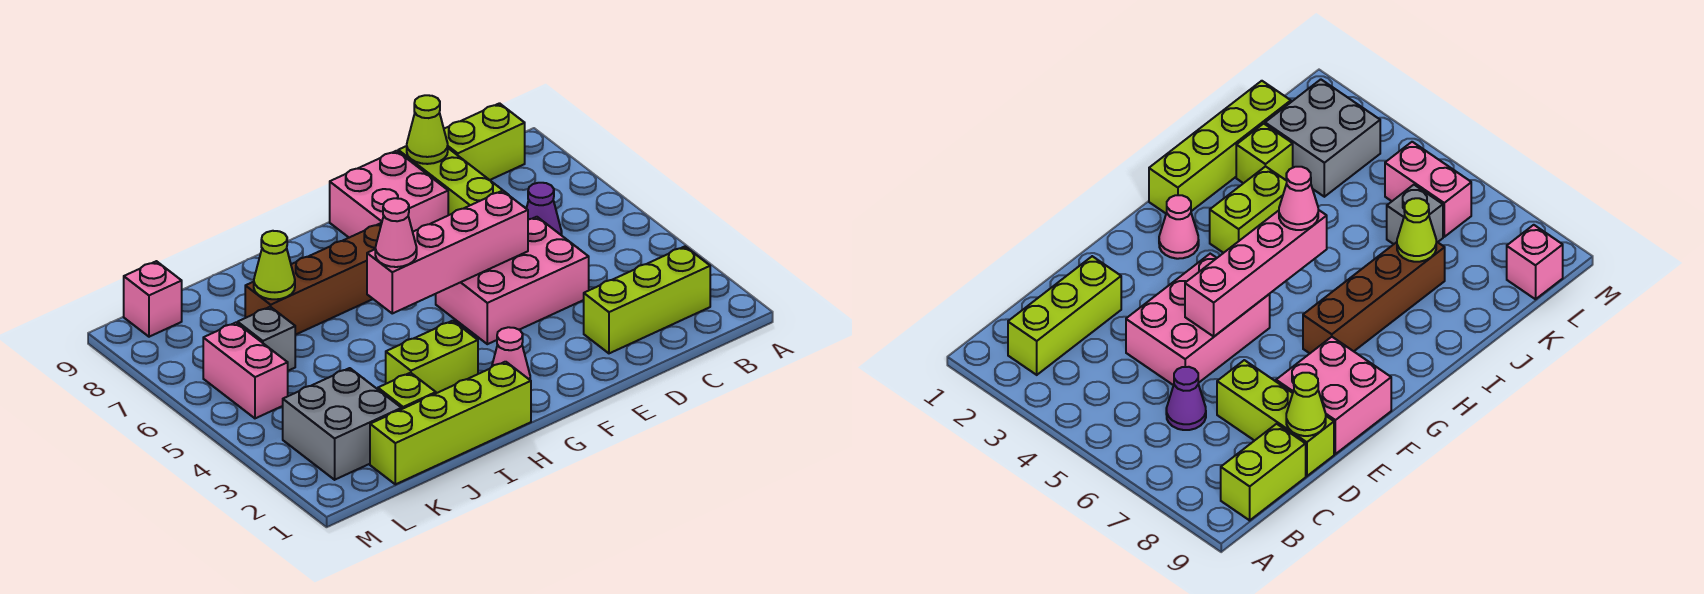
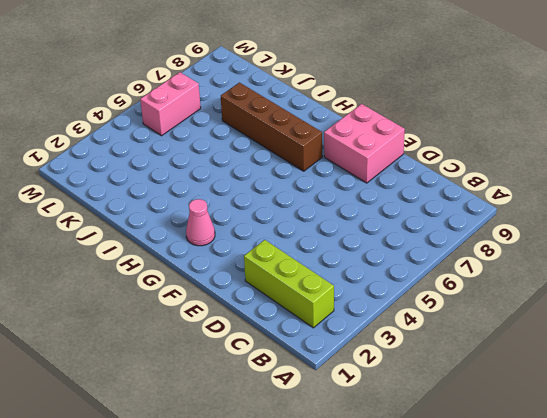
none -> lime brick B9:C9 level 1
none -> purple cone C6 level 1
none -> pink brick D4:F5 level 1

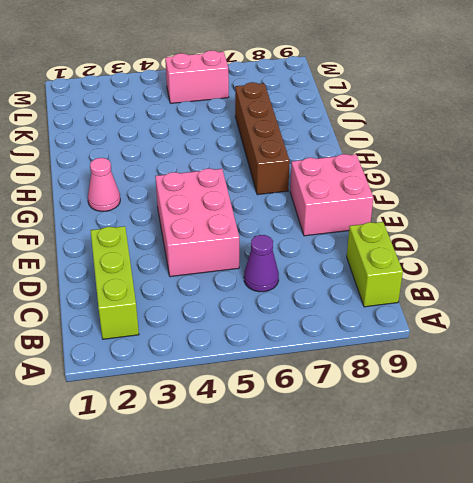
none -> lime brick D7:D9 level 1
none -> lime brick H1:K1 level 1
none -> lime brick H3:I3 level 1

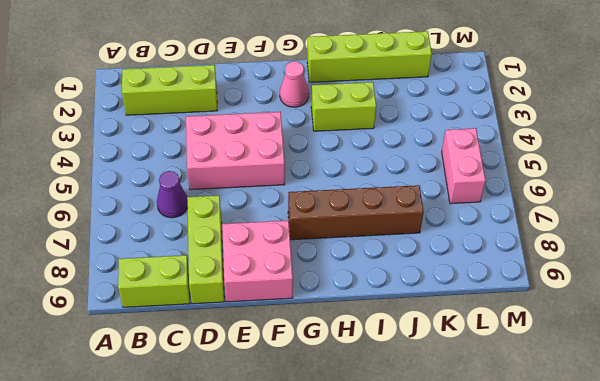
none -> lime brick J2 level 1
none -> grey brick K2:L3 level 1
none -> grey brick K6 level 1

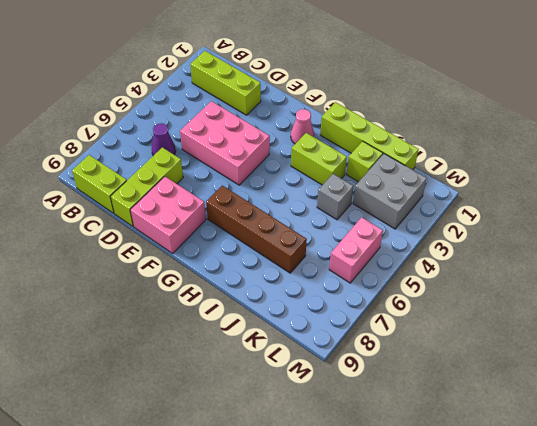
grey brick J4 level 1 -> grey brick K6 level 1
none -> pink brick L9 level 1
none -> lime cone D9 level 2
none -> pink brick E5:H5 level 2

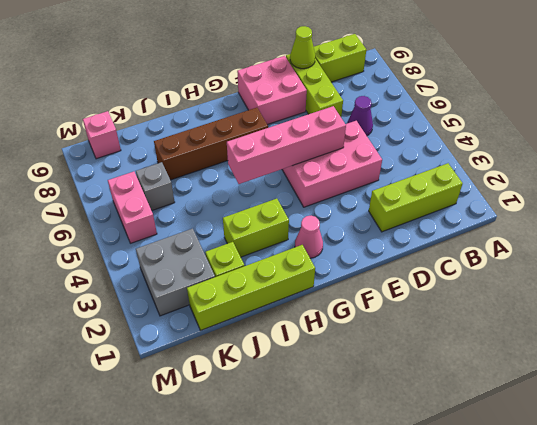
none -> lime cone J7 level 2
none -> pink cone H5 level 3

